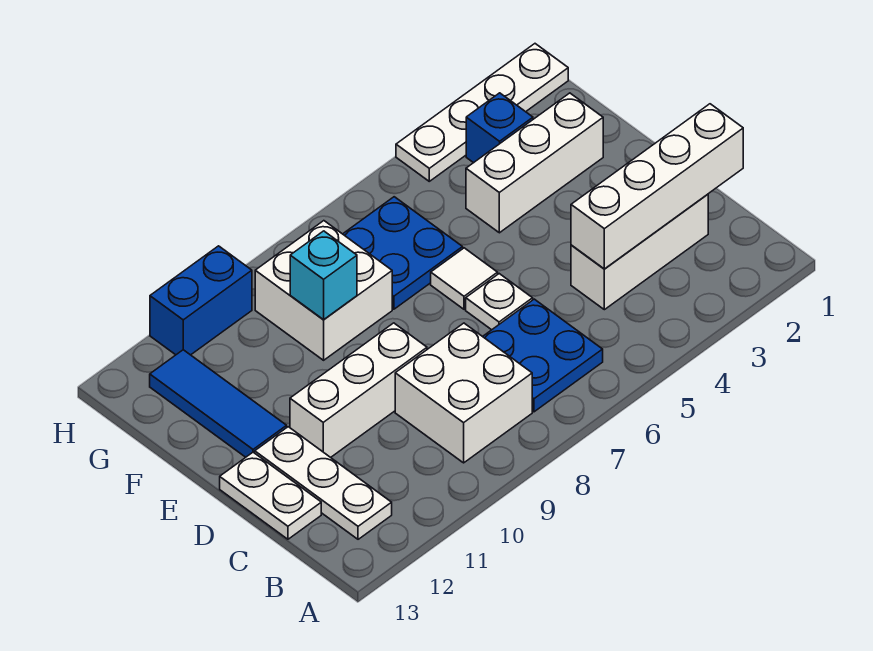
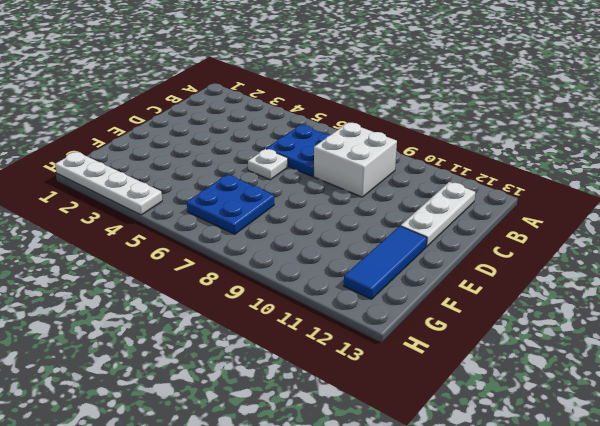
none -> white brick C2:C4 level 1
none -> white plate C13:D13 level 1
none -> white brick D9:D11 level 1

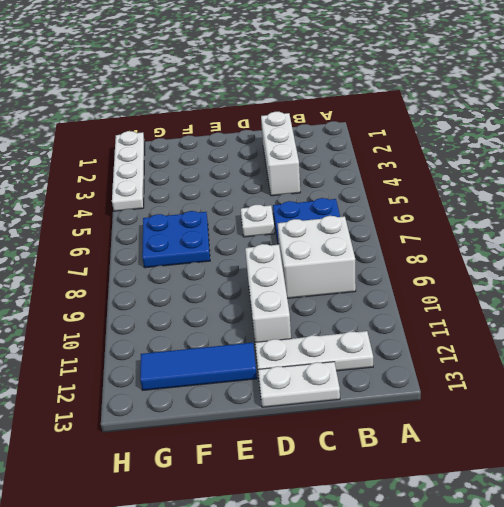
none -> white tile E6 level 1
none -> white brick F2:F4 level 1
none -> white brick F8:G9 level 1

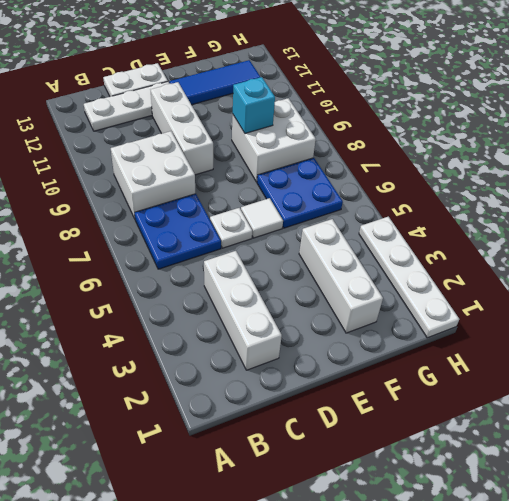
none -> blue brick G3 level 1
none -> blue brick H10:H11 level 1
none -> white brick C1:C4 level 2

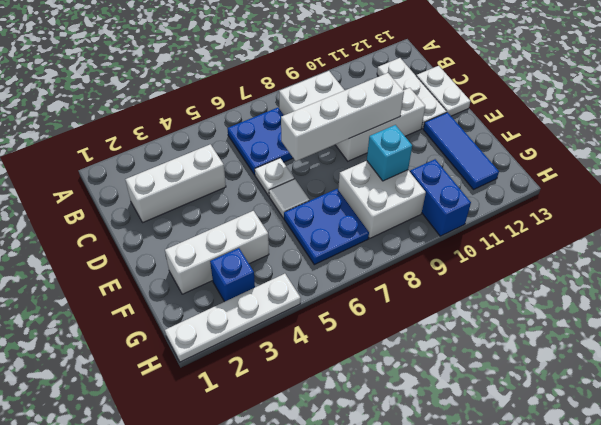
white brick D7:D10 level 2 -> white brick C1:C4 level 2
blue brick G10:H10 level 1 -> blue brick H10:H11 level 1

